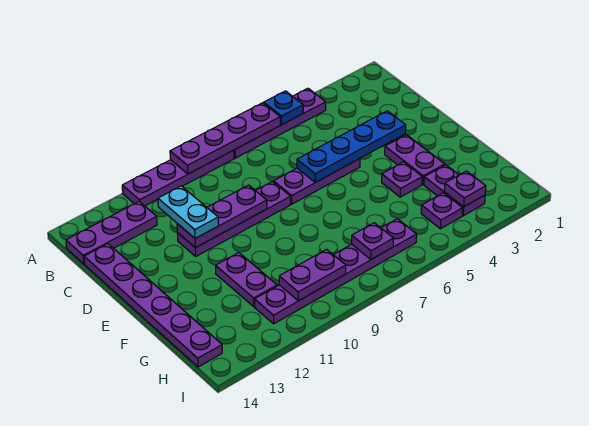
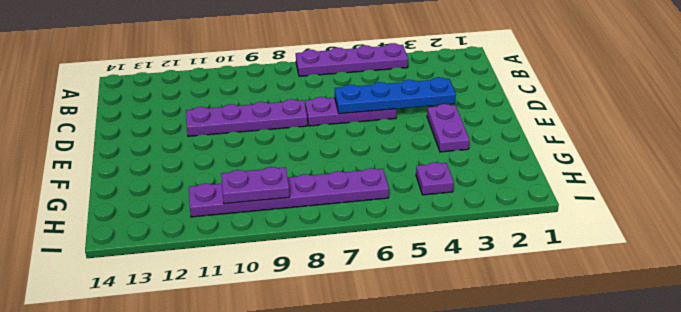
none -> purple plate A8:A11 level 1
none -> purple plate B12:B14 level 1
none -> purple plate C14:H14 level 1

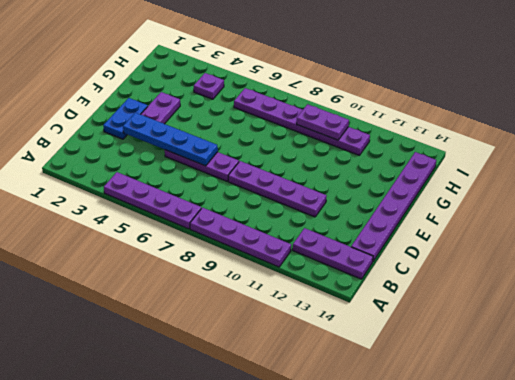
blue plate D2:E2 level 1 -> none
none -> purple plate F4 level 1
none -> purple plate F11:G11 level 1
none -> purple plate G3:H3 level 1

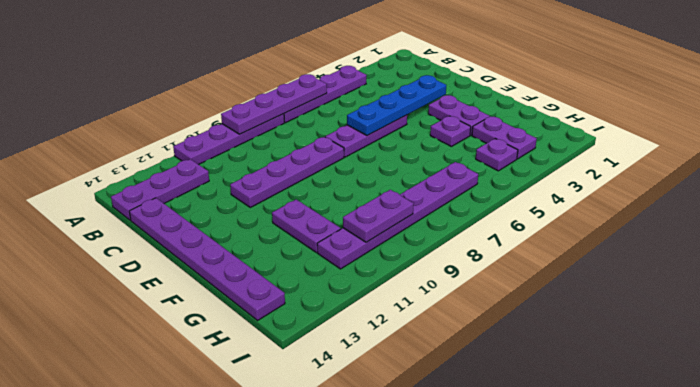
none -> blue plate A5 level 2
none -> purple plate D9:D11 level 2
none -> purple plate H3 level 2

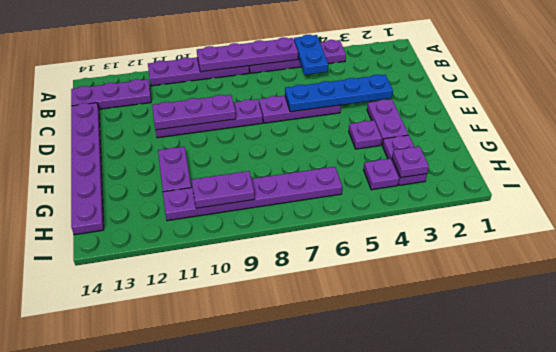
blue plate A5:B5 level 2 -> blue plate A5 level 2
none -> purple plate H7 level 2
none -> cyan plate C11:D11 level 3

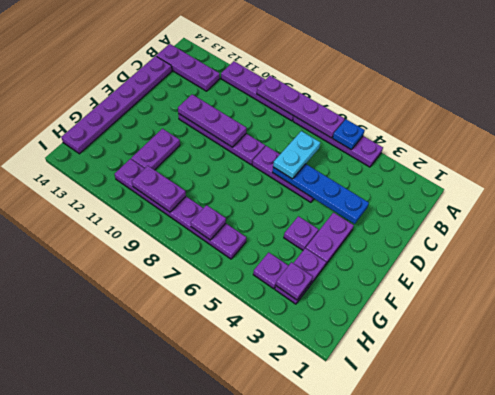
cyan plate C6:D6 level 3 -> cyan plate C11:D11 level 3

